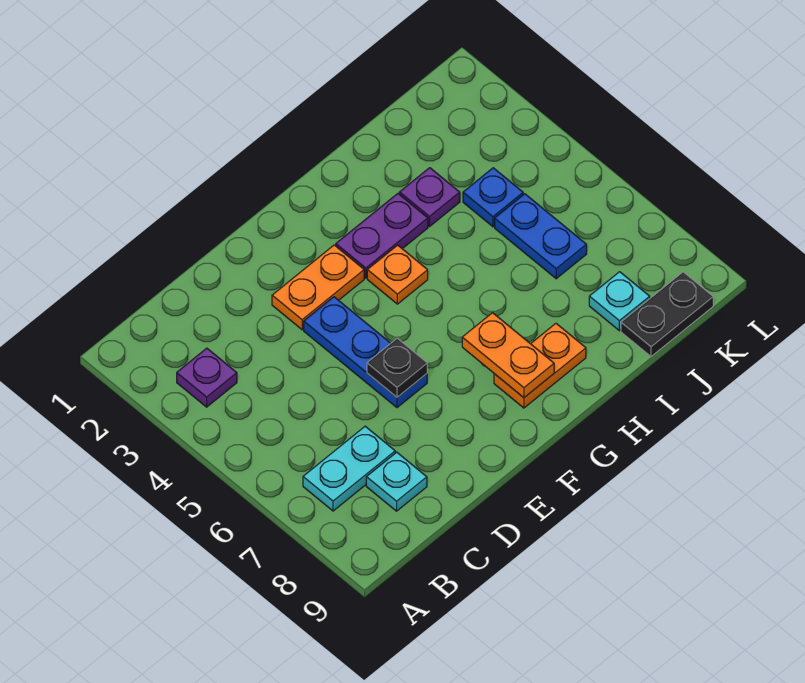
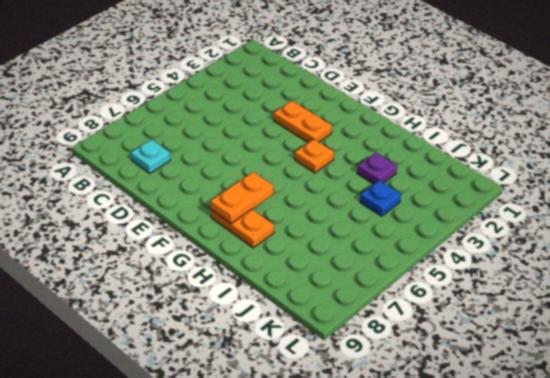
none -> purple plate B3 level 1
none -> cyan plate B7:C7 level 1
none -> blue plate E4:E6 level 1

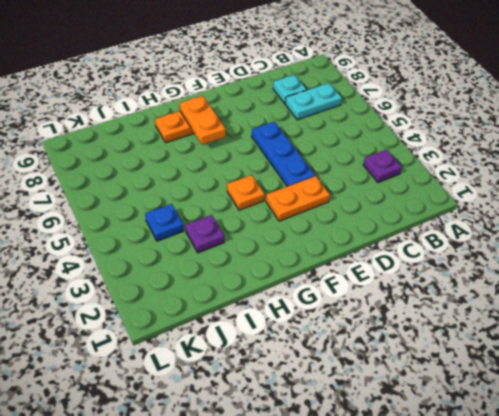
none -> purple plate G3:H3 level 1
none -> blue plate J5:J6 level 1
none -> cyan plate J8 level 1

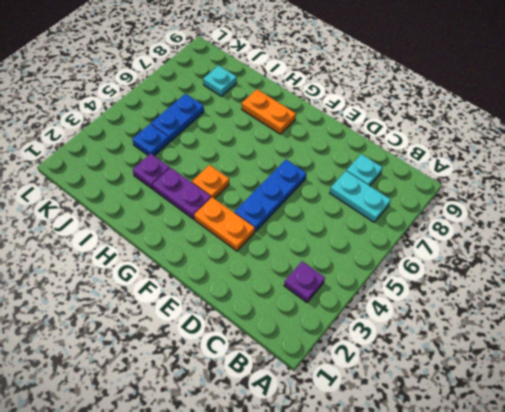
none -> black plate J9:K9 level 1
none -> black plate E6 level 2
none -> orange plate G7:G8 level 2

